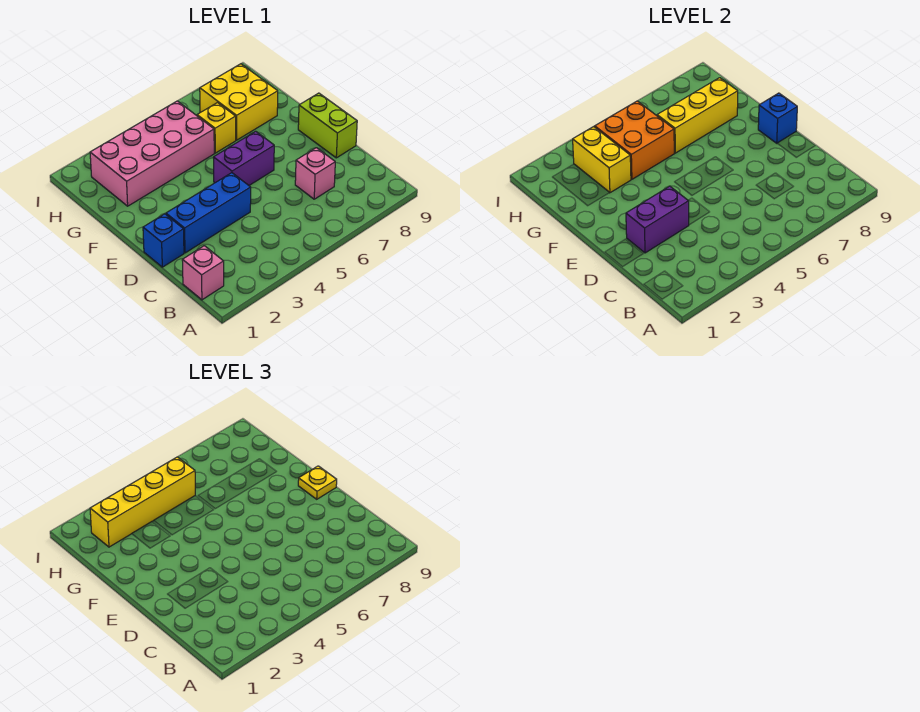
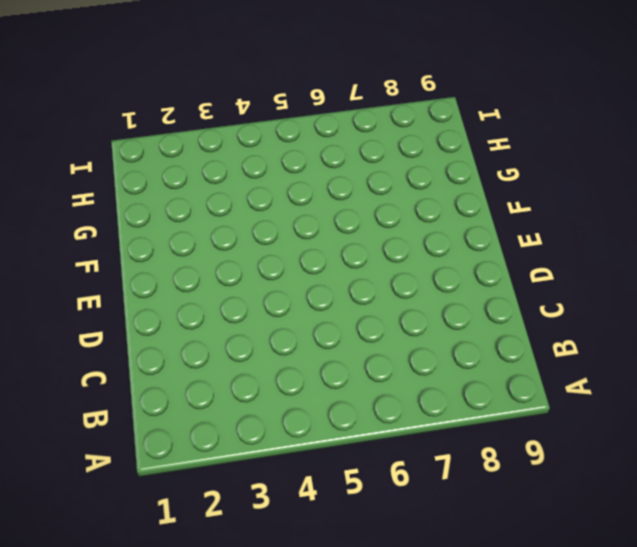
none -> pink brick B1 level 1
none -> pink brick C7 level 1
none -> blue brick D1 level 1

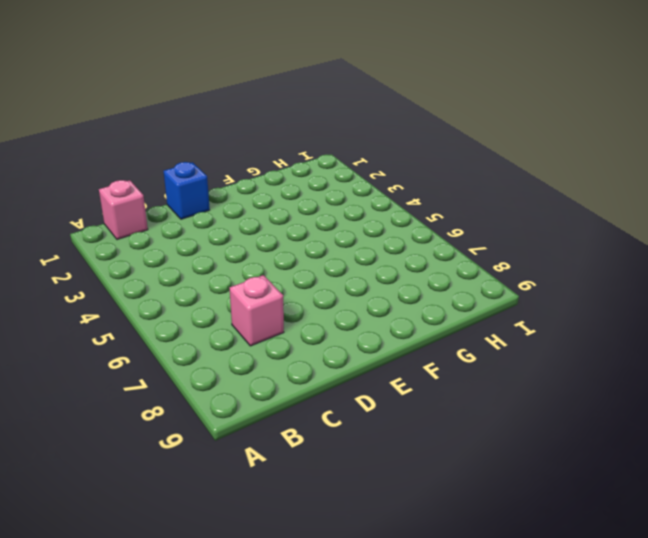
none -> blue brick D2:D4 level 1
none -> lime brick D9:E9 level 1
none -> purple brick E5:E6 level 1

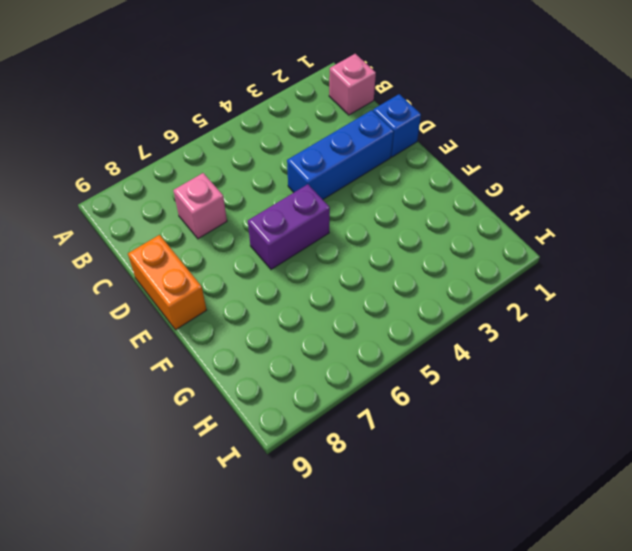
orange brick D9:E9 level 1 -> lime brick D9:E9 level 1
none -> pink brick G2:H5 level 1
none -> yellow brick G6 level 1
none -> yellow brick G7:H8 level 1

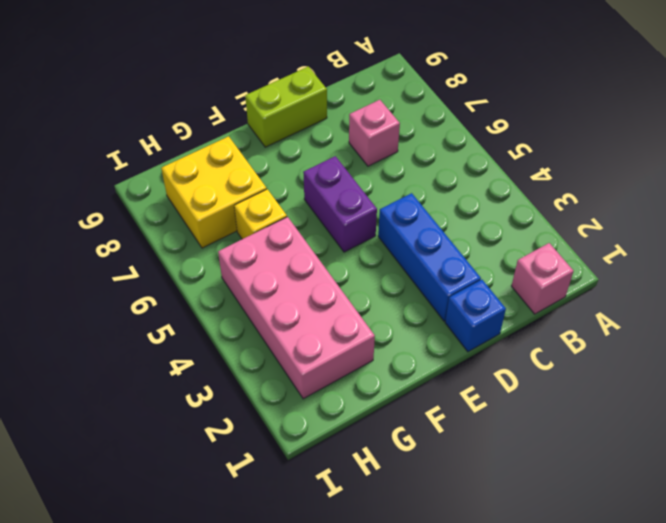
none -> purple brick D2:D3 level 2
none -> blue brick E9 level 2
none -> yellow brick G3:H3 level 2

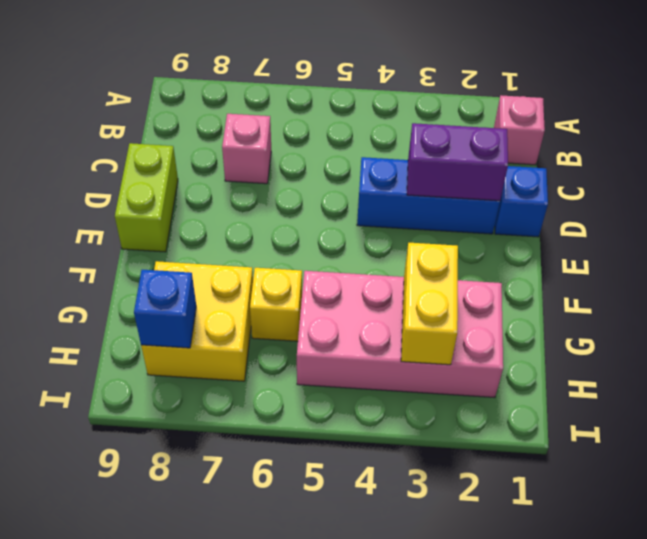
blue brick H8 level 2 -> blue brick E9 level 2
none -> purple brick E5:E6 level 1
none -> orange brick G4:H5 level 2
none -> yellow brick G6:G8 level 2

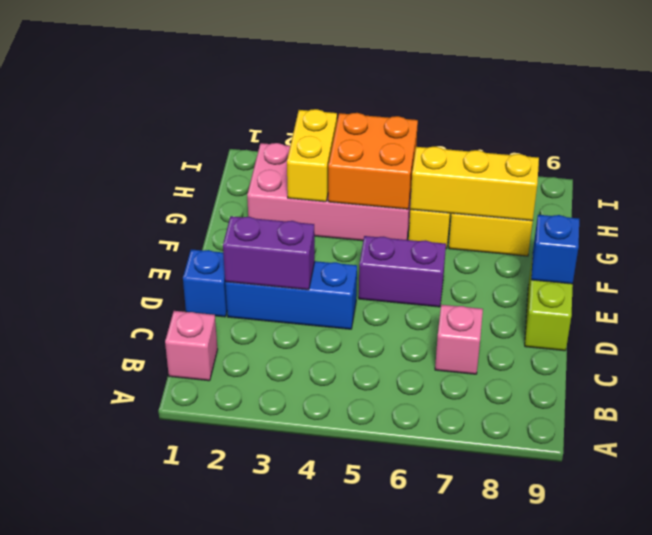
none -> yellow plate E9 level 3
none -> yellow brick H2:H5 level 3

